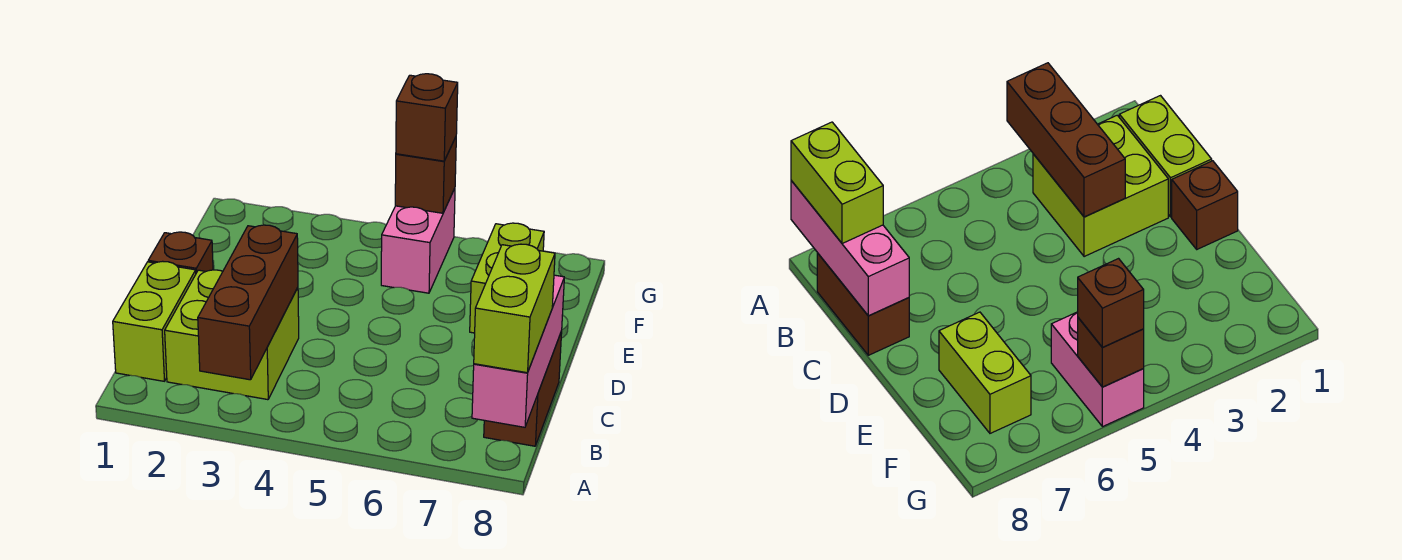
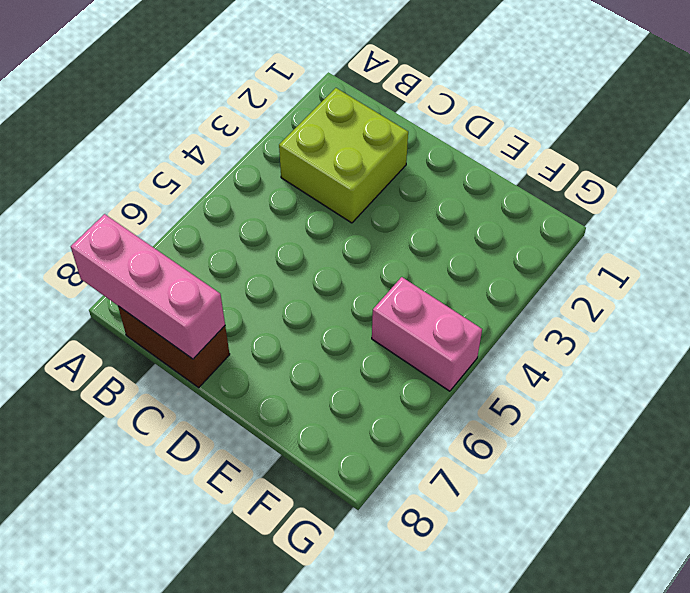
none -> lime brick B1:C1 level 1
none -> brown brick D1 level 1

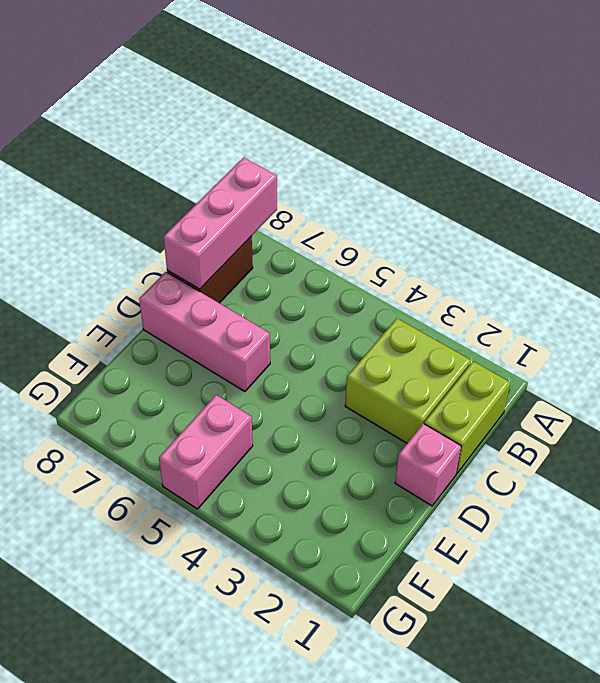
pink brick D1 level 1 -> brown brick D1 level 1
pink brick D6:D8 level 1 -> none
none -> lime brick E7:F7 level 1
none -> brown brick A3:C3 level 2

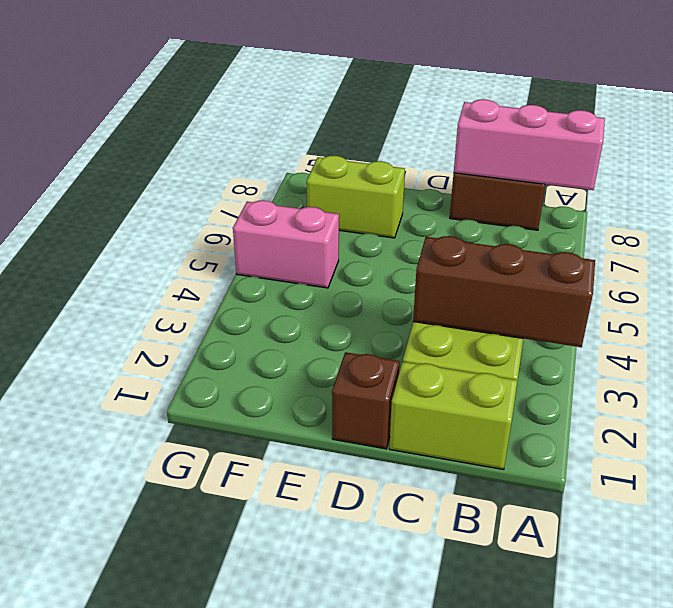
none -> brown brick G5 level 2
none -> lime brick A8:B8 level 3

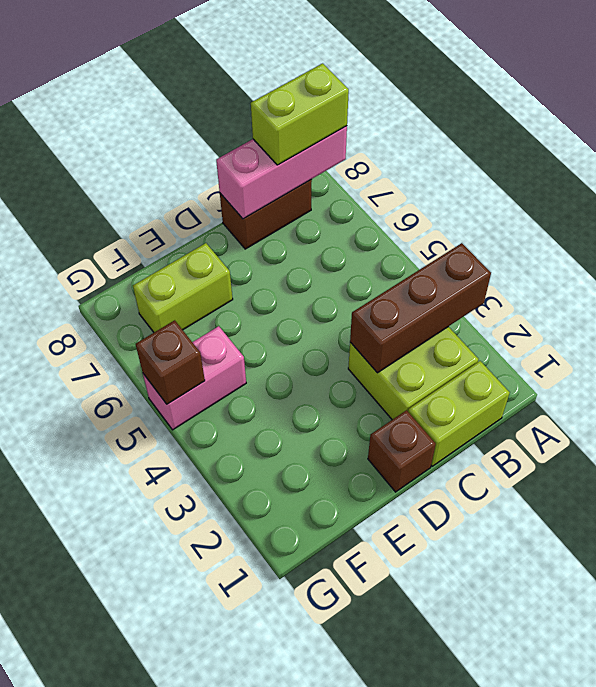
none -> brown brick G5 level 3

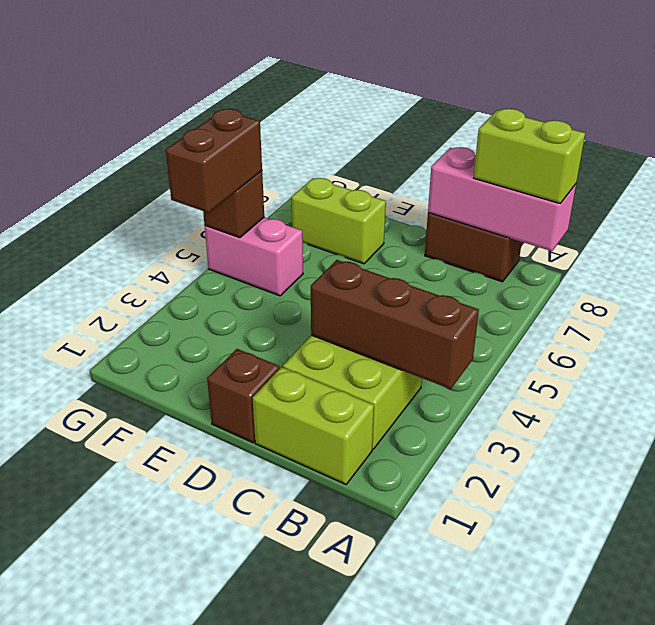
brown brick G4:G5 level 3 -> brown brick G5 level 3

